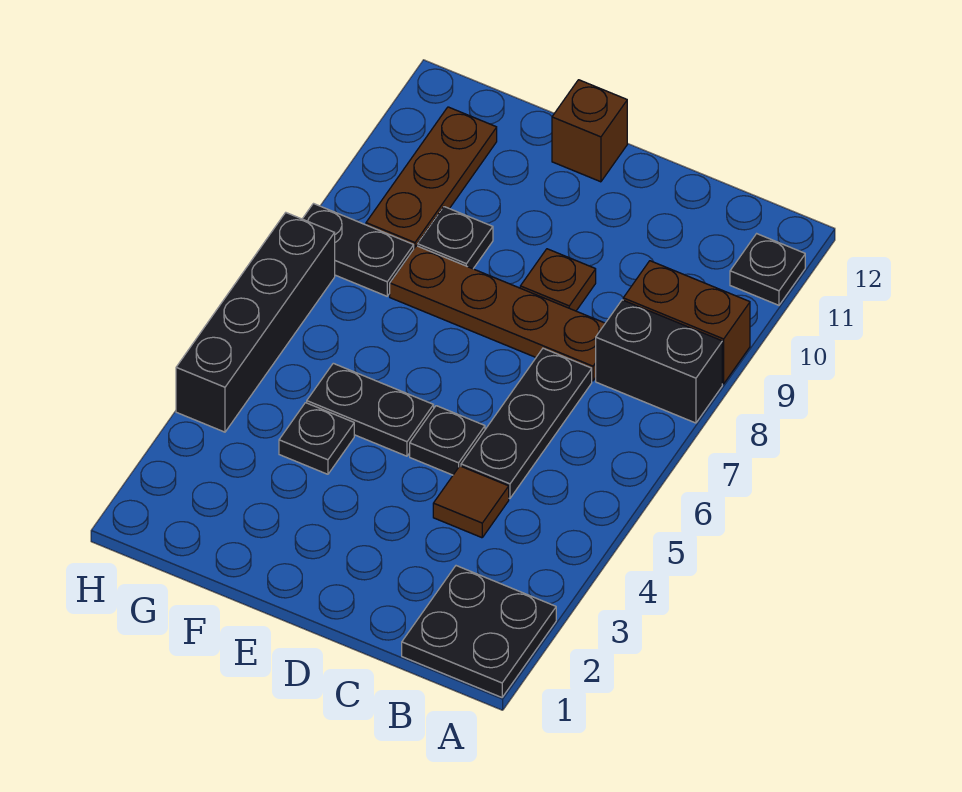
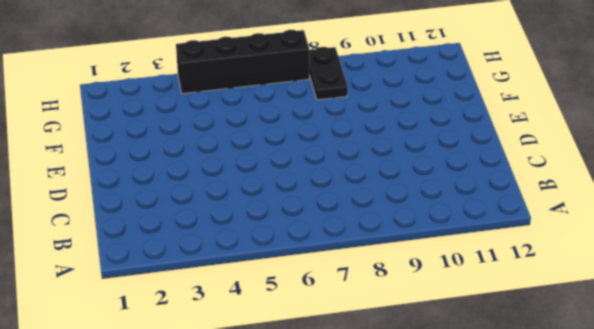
none -> black plate A1:B2 level 1
none -> black brick A8:B8 level 1
none -> brown brick A9:B9 level 1

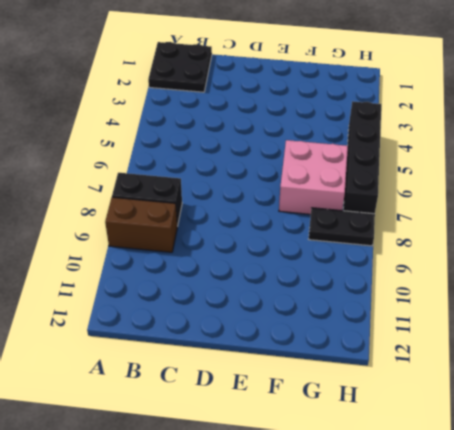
pink brick F6:G7 level 1 -> none
none -> black plate A11 level 1
none -> brown tile C4 level 1
none -> black plate C5:C7 level 1

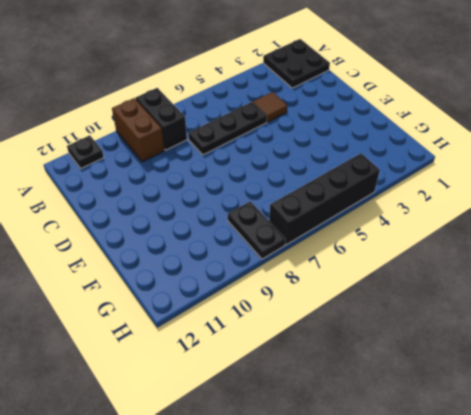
none -> brown plate C8:F8 level 1
none -> black plate D5 level 1
none -> brown plate D9 level 1

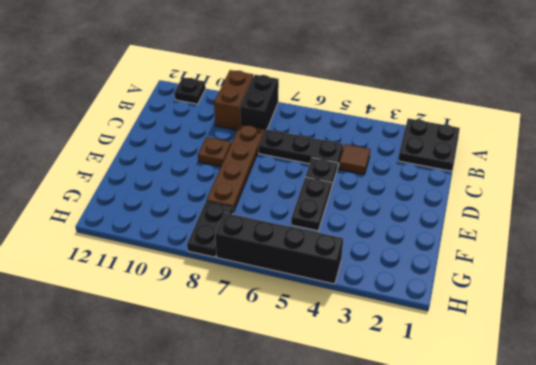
none -> brown brick E12 level 1
none -> black plate F4 level 1
none -> black plate F9 level 1

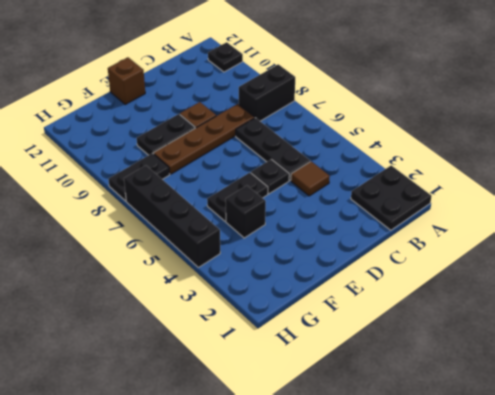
black plate E9:F9 level 1 -> black plate F9 level 1
black brick F4 level 1 -> black plate F4 level 1
none -> brown brick A9:B9 level 1
none -> brown plate G9:G11 level 1

